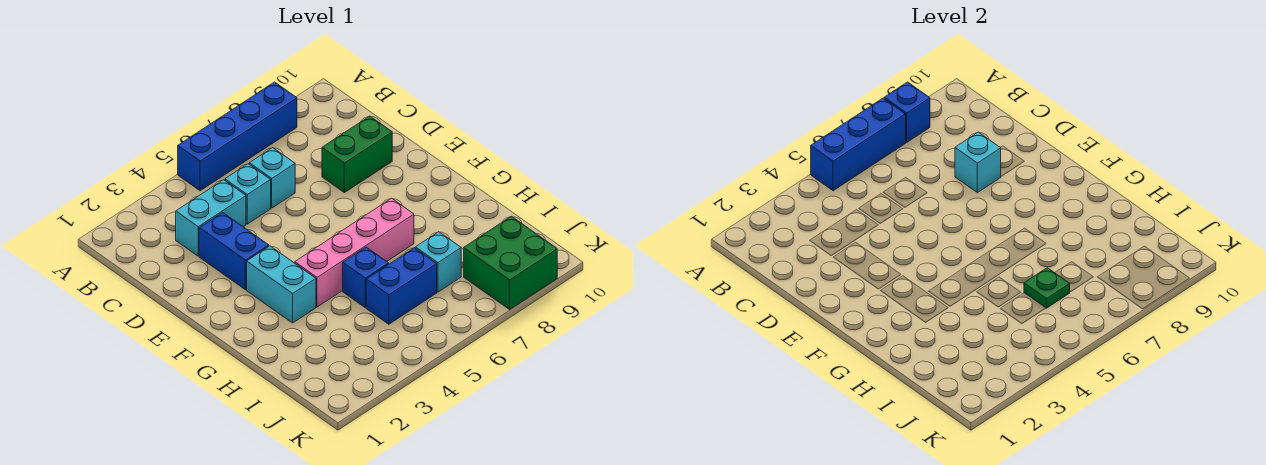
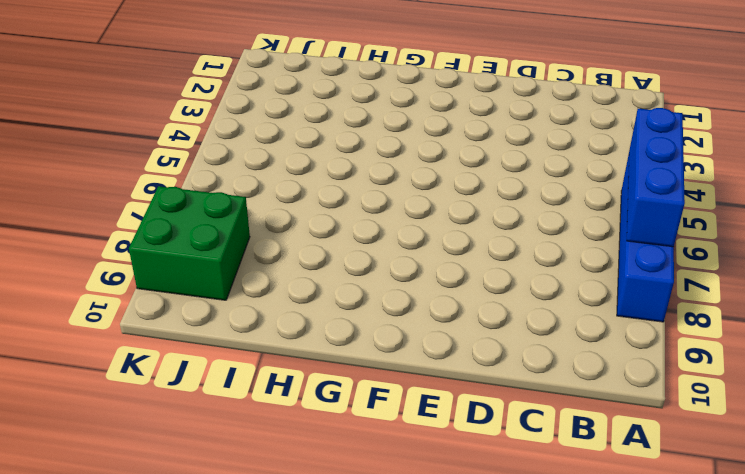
none -> cyan brick C3:C4 level 1
none -> cyan brick C5 level 1
none -> cyan brick C6 level 1

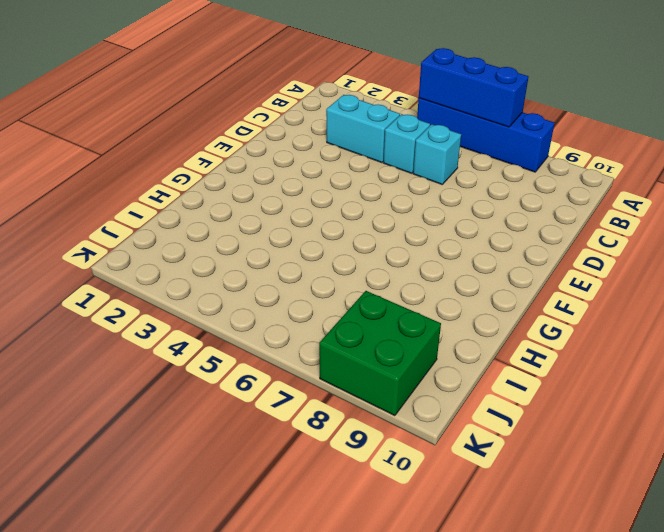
none -> blue brick D3:E3 level 1
none -> green brick D8:D9 level 1
none -> cyan brick F3:G3 level 1

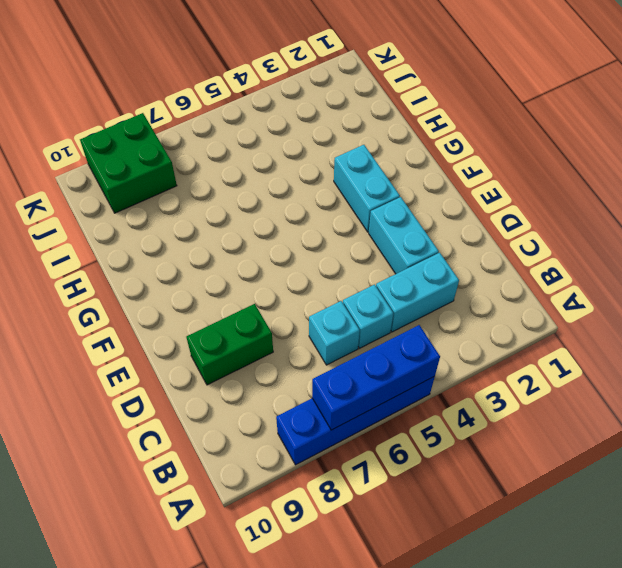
cyan brick D3:E3 level 1 -> blue brick D3:E3 level 1
none -> pink brick G4:G7 level 1
none -> blue brick H5 level 1
none -> blue brick I5:I6 level 1

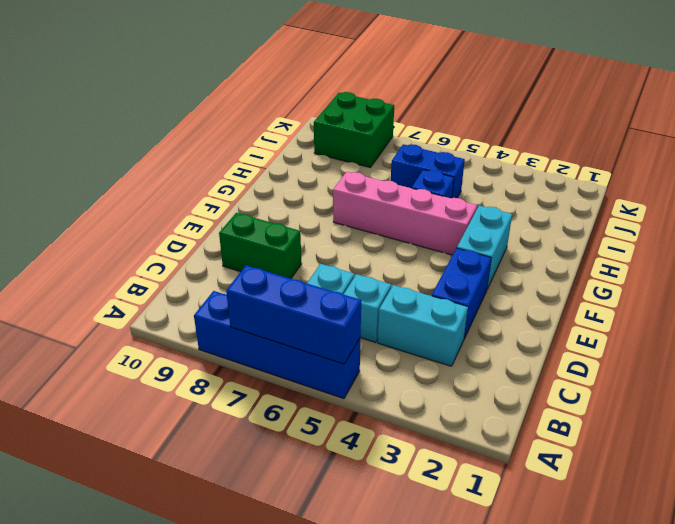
none -> cyan brick I7 level 1
none -> blue brick A8 level 2
none -> cyan brick D8 level 2

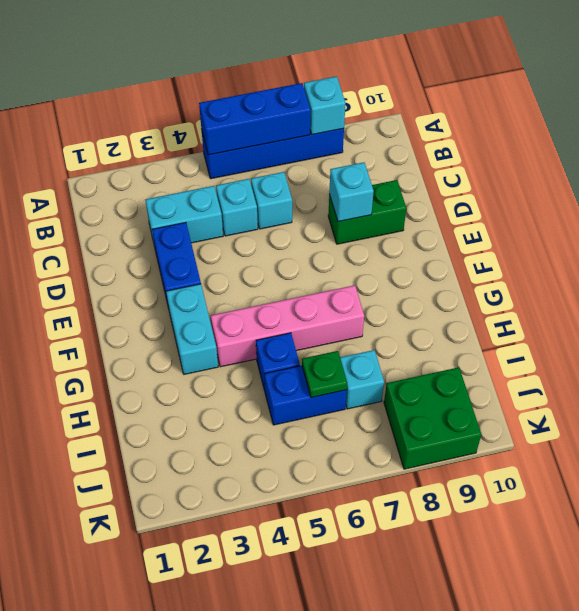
cyan brick A8 level 2 -> blue brick A8 level 2

